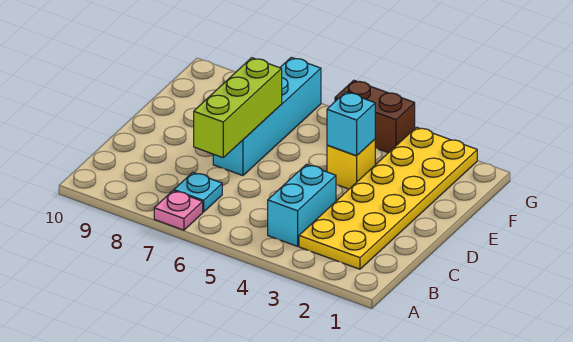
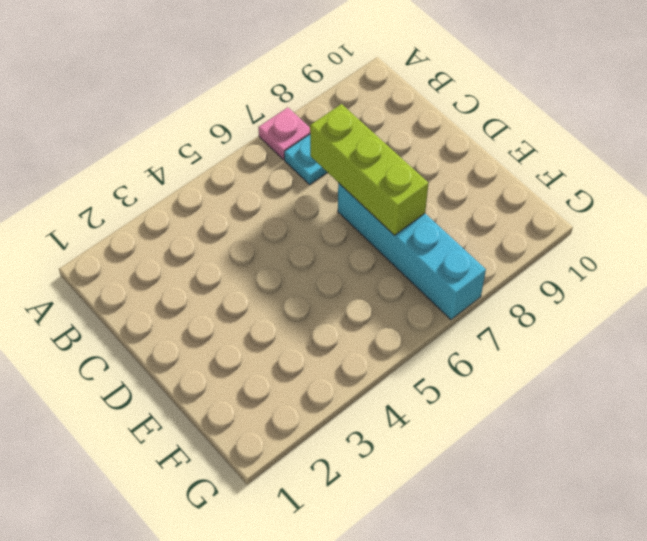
none -> yellow plate B2:G3 level 1
none -> cyan brick B4:C4 level 1

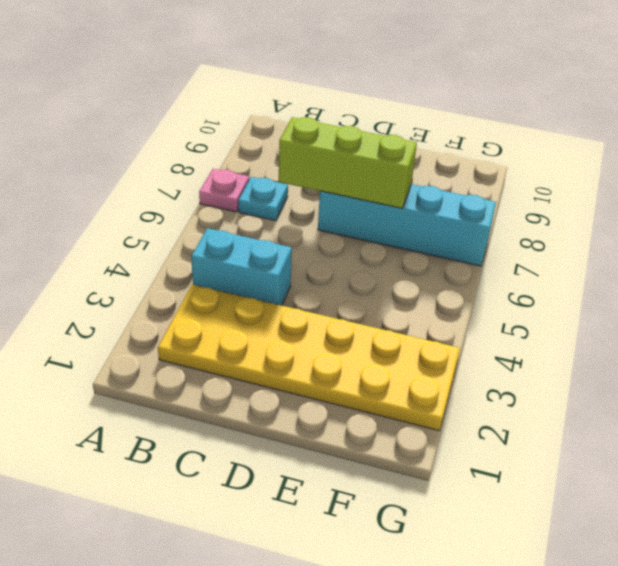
none -> yellow brick E4 level 1
none -> brown brick G4:G5 level 1

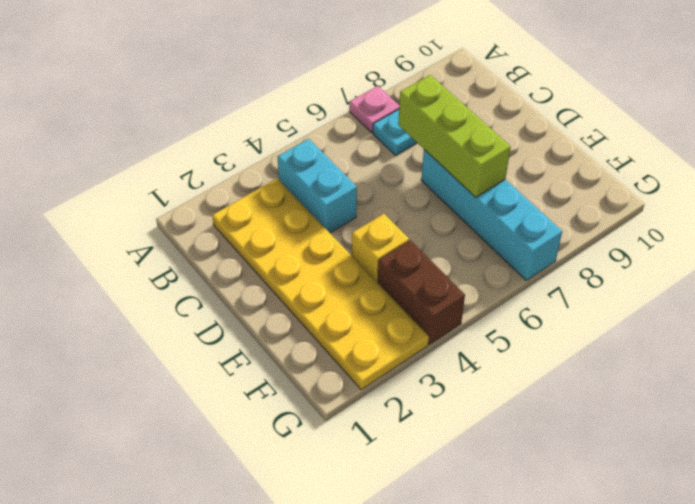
brown brick F4:G4 level 1 -> brown brick G4:G5 level 1
none -> cyan brick E4 level 2

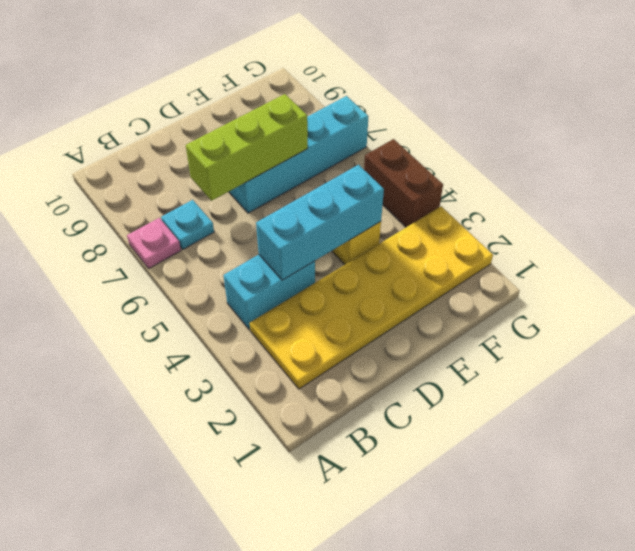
cyan brick C4:E4 level 2 -> cyan brick E4 level 2

